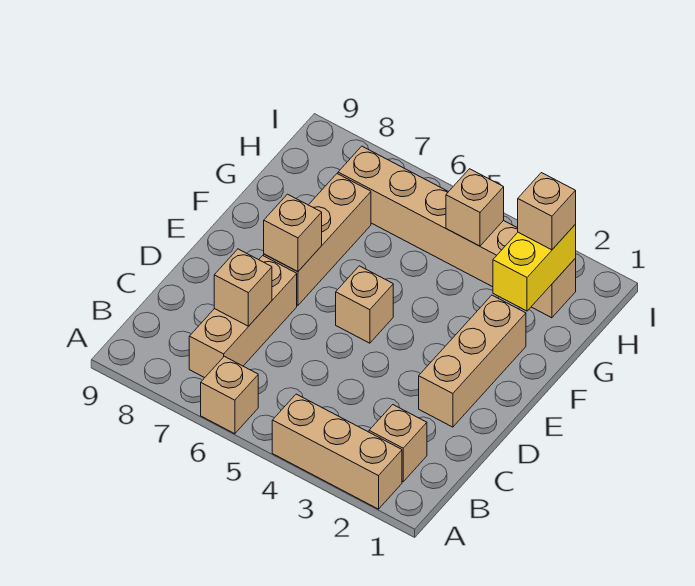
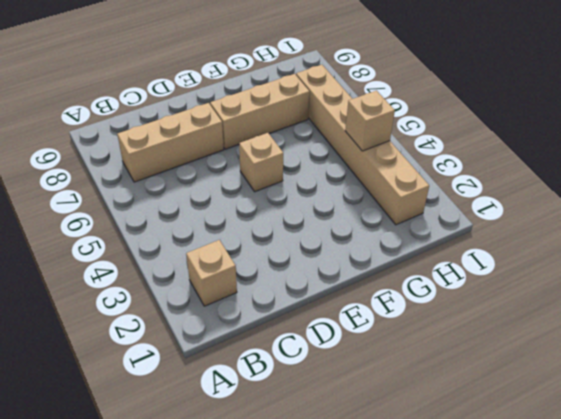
none -> tan brick A2:A4 level 1
none -> tan brick A6 level 1
none -> tan brick D2:F2 level 1

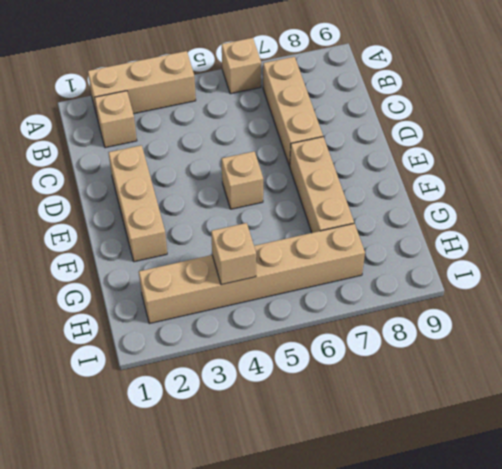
none -> tan brick C7 level 2
none -> tan brick E7 level 2
none -> yellow brick G2:H2 level 2

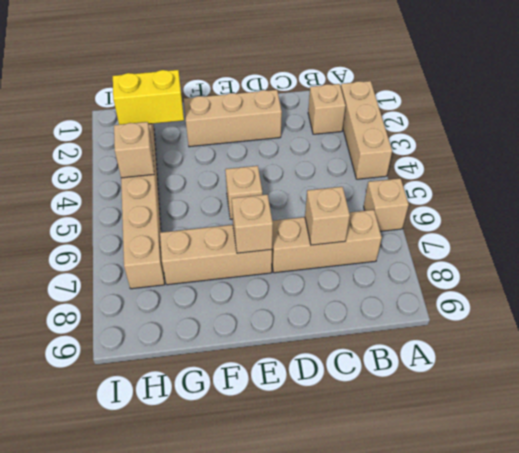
none -> tan brick H2 level 3

